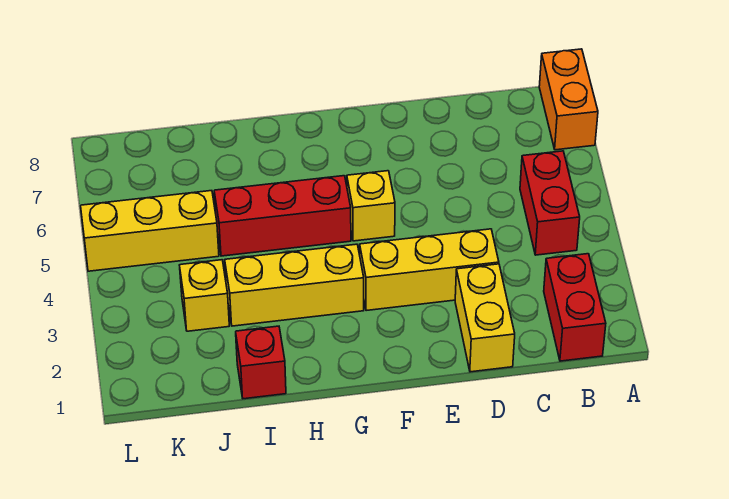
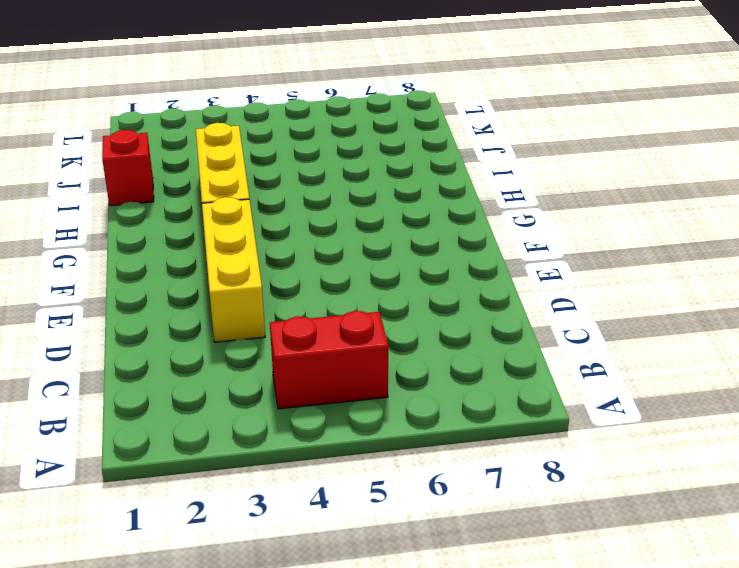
none -> orange brick A7:A8 level 1
none -> red brick B1:B2 level 1

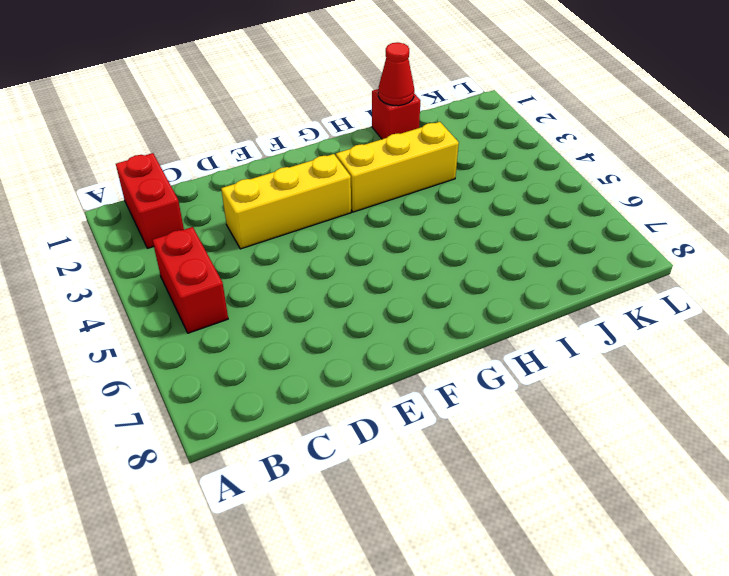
red cone I1 level 2 -> none
none -> orange brick A7:A8 level 1
none -> yellow brick D1:D2 level 1

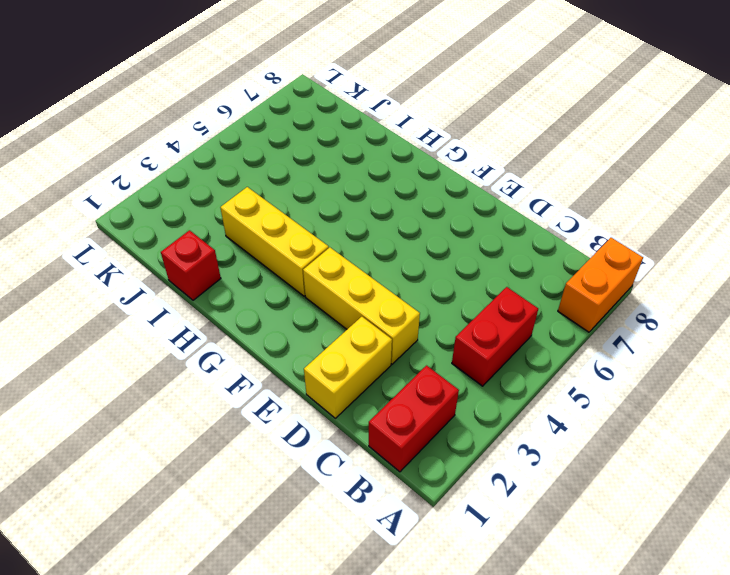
none -> yellow brick F5 level 1
none -> red brick G5:I5 level 1

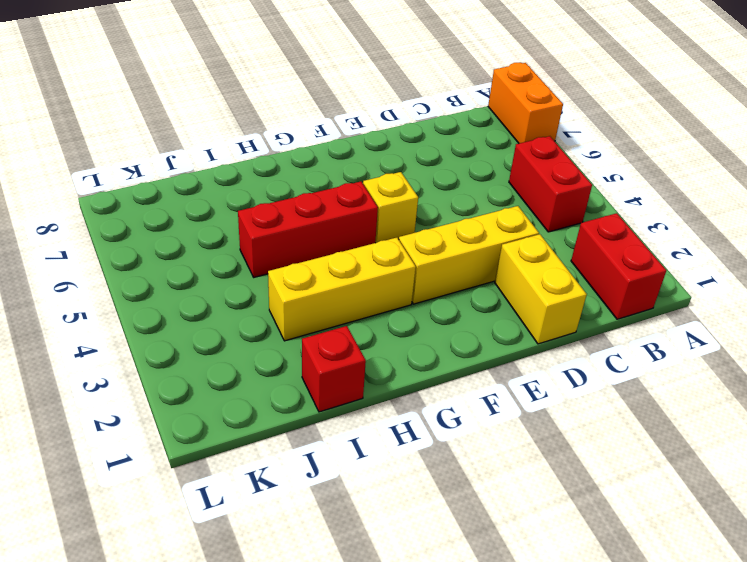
none -> yellow brick J3 level 1
none -> yellow brick J5:L5 level 1

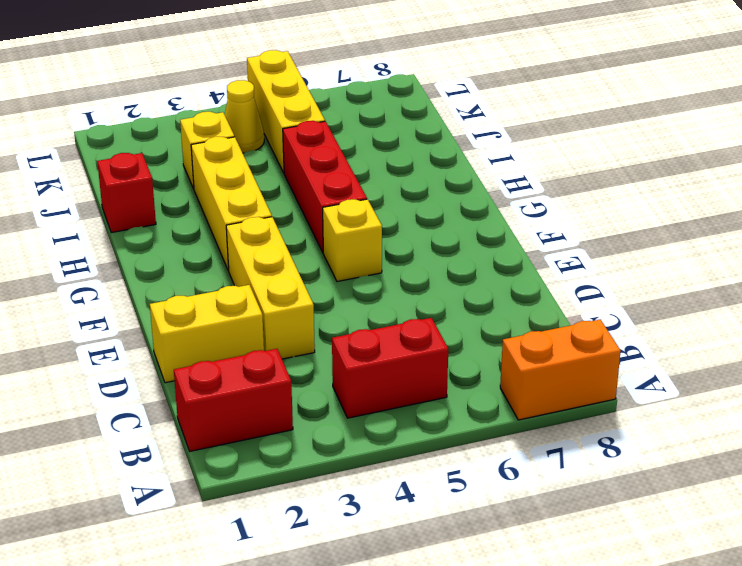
yellow cone K4 level 1 -> none

